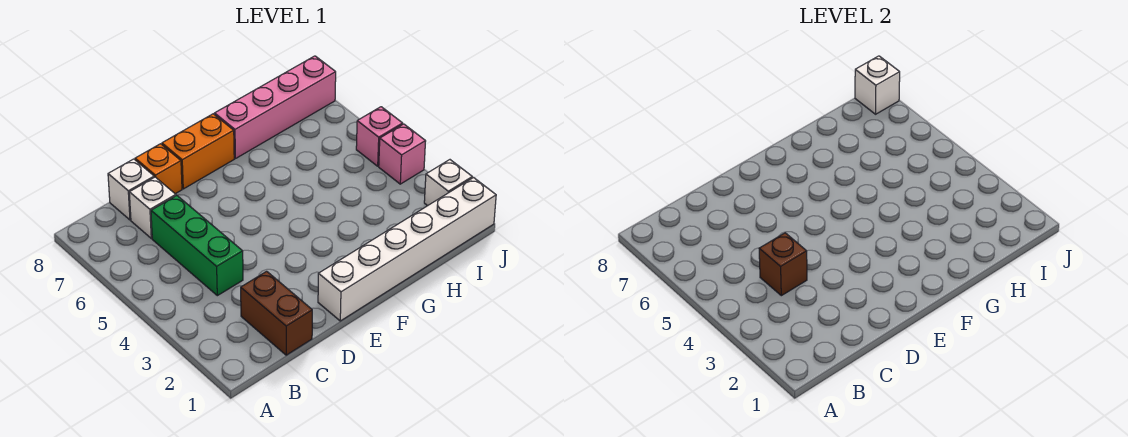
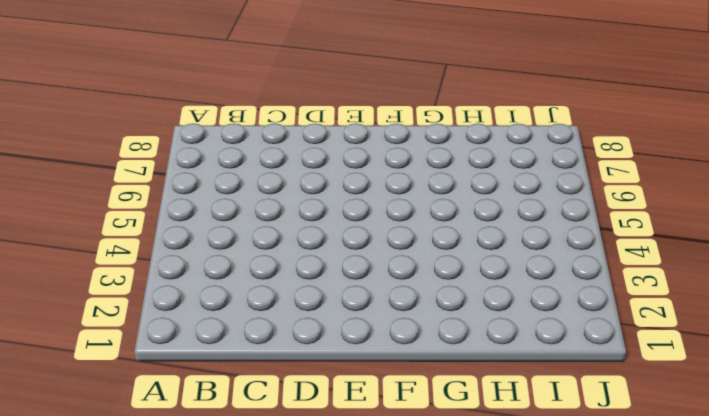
none -> brown brick C1:C2 level 1
none -> green brick C4:C6 level 1
none -> white brick C7 level 1

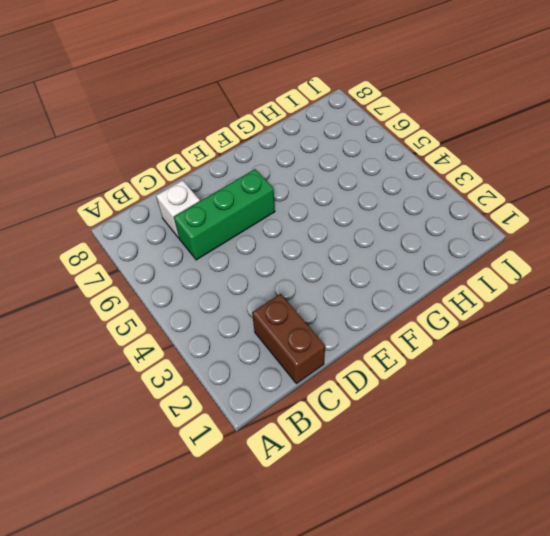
green brick C6:E6 level 1 -> green brick C4:C6 level 1
none -> white brick C8 level 1
none -> orange brick D8 level 1
none -> white brick E1:J1 level 1

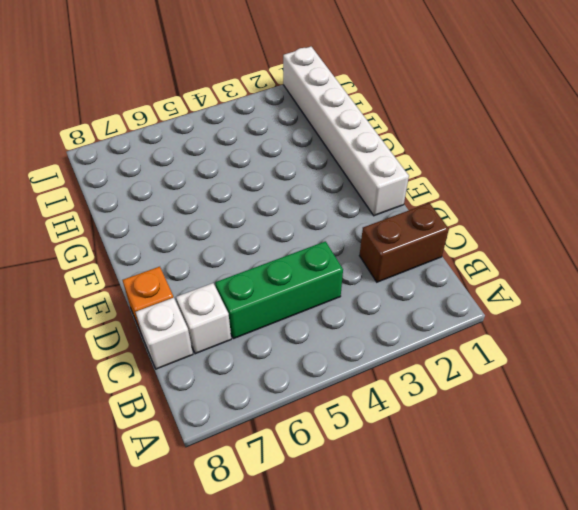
none -> orange brick E8:F8 level 1
none -> pink brick G8:J8 level 1
none -> white brick J2 level 1

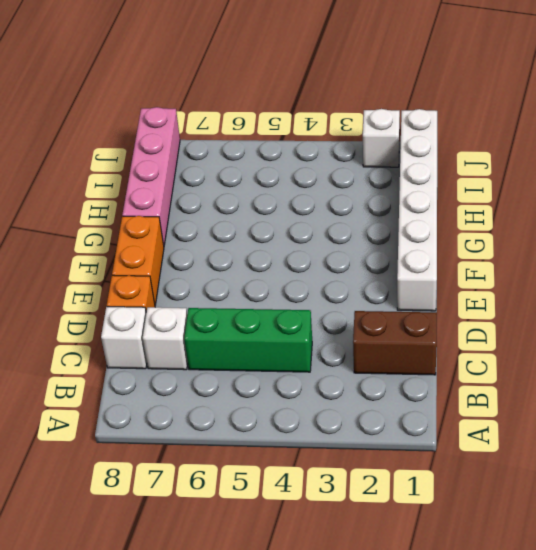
none -> pink brick J4 level 1
none -> pink brick J5 level 1
none -> brown brick C4 level 2

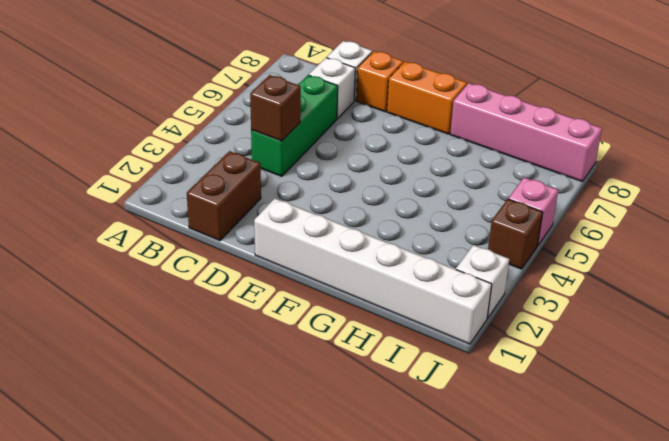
brown brick J4 level 1 -> pink brick J4 level 1
none -> white brick J8 level 2

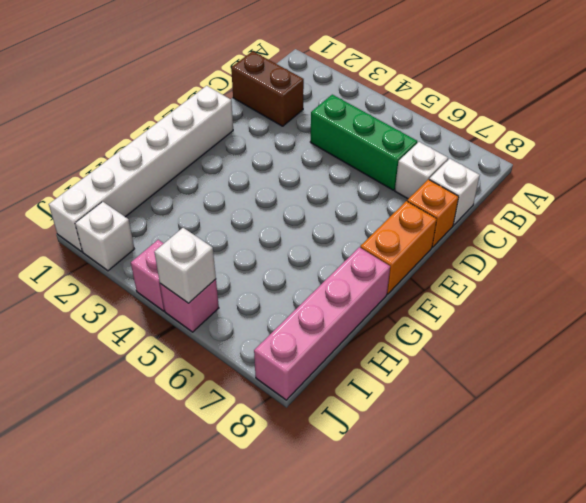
white brick J5 level 2 -> white brick J8 level 2
none -> brown brick C4 level 2

